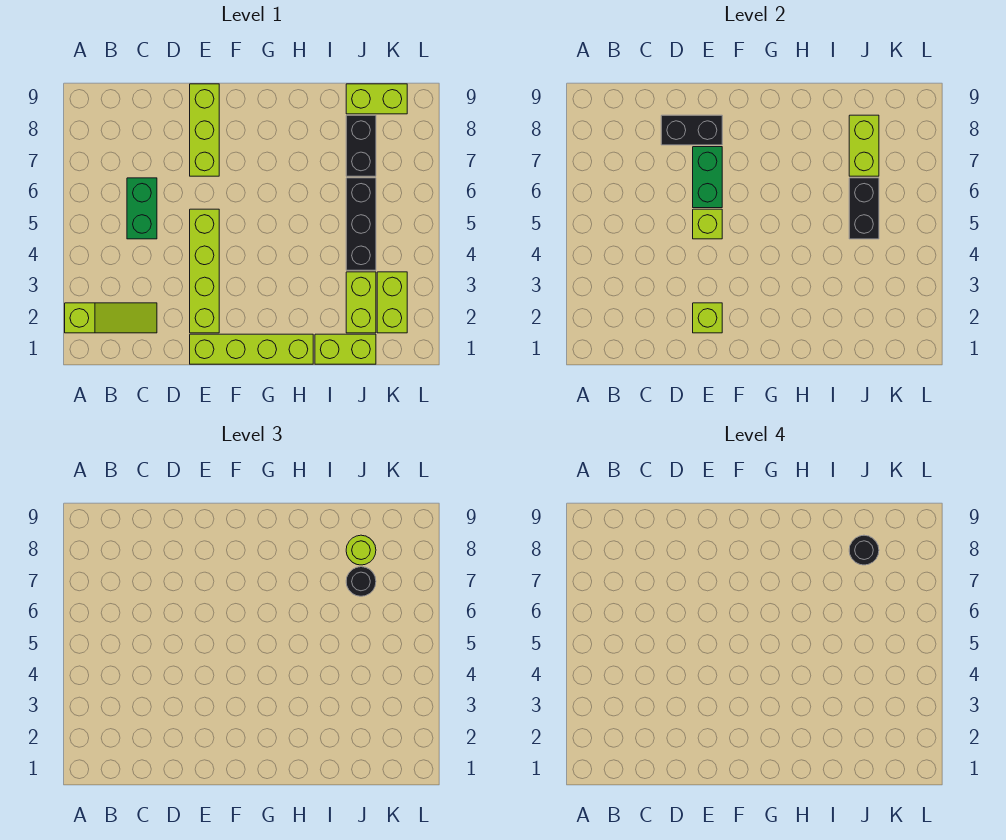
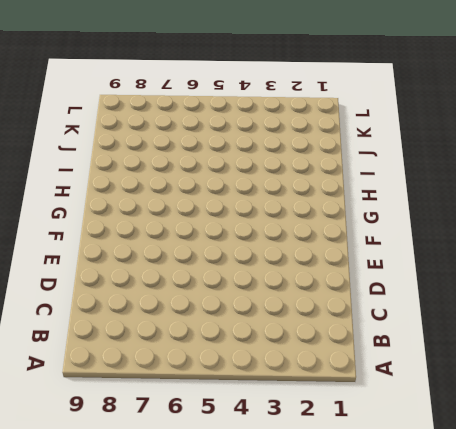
none -> lime slope A2:C2 level 1 top A
none -> green brick C5:C6 level 1
none -> lime brick E1:H1 level 1

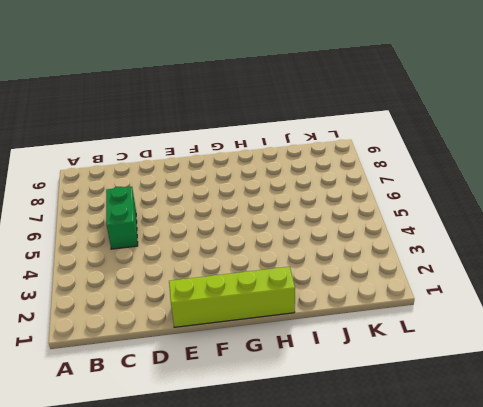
none -> lime slope A2:C2 level 1 top A
none -> lime brick E2:E5 level 1
none -> lime brick E7:E9 level 1

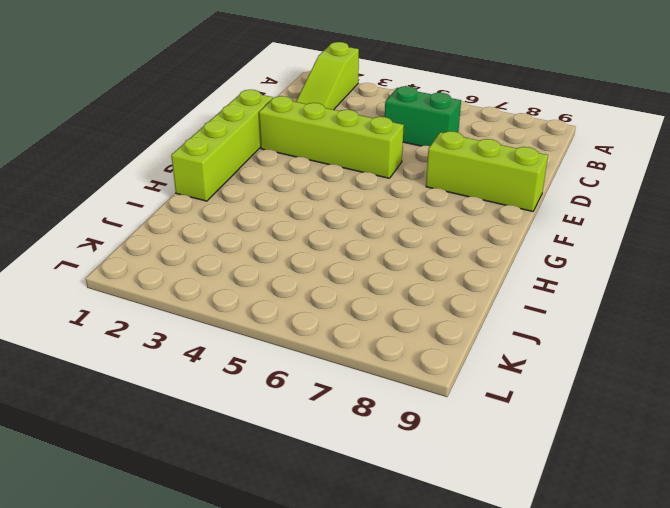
none -> lime brick I1:J1 level 1
none -> lime brick J2:J3 level 1
none -> black brick J4:J6 level 1

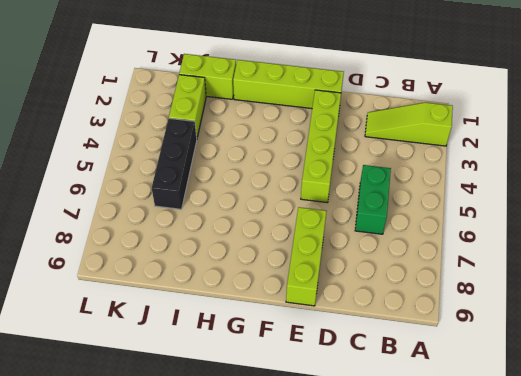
none -> black brick J7:J8 level 1
none -> lime brick J9:K9 level 1
none -> lime brick K2:K3 level 1

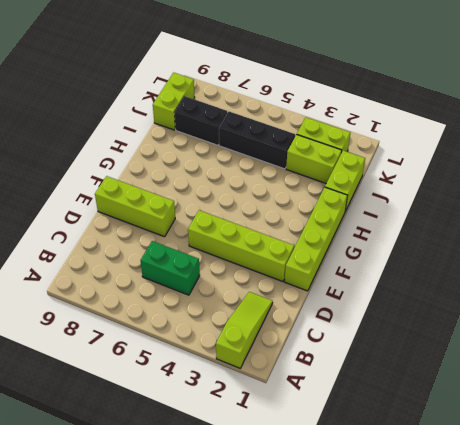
none -> black brick D8:E8 level 2
none -> lime brick E2 level 2
none -> lime brick E5 level 2

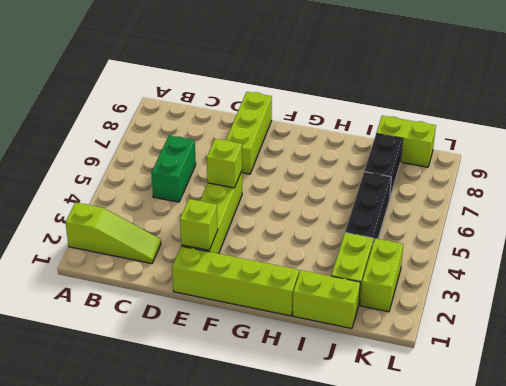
none -> black brick D8:E8 level 2
none -> green brick E6:E7 level 2
none -> black brick J5:J6 level 2

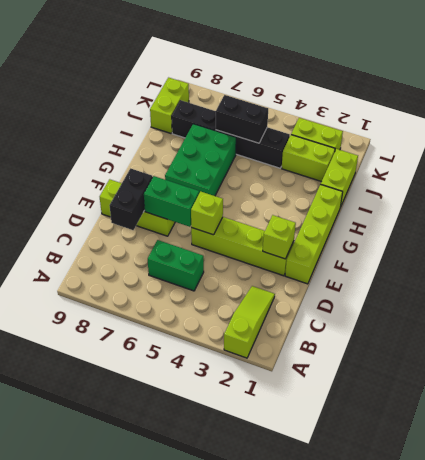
green brick G6:I7 level 1 -> none
none -> lime brick J7:J8 level 2
none -> black round brick J7 level 3
none -> lime round brick J8 level 3

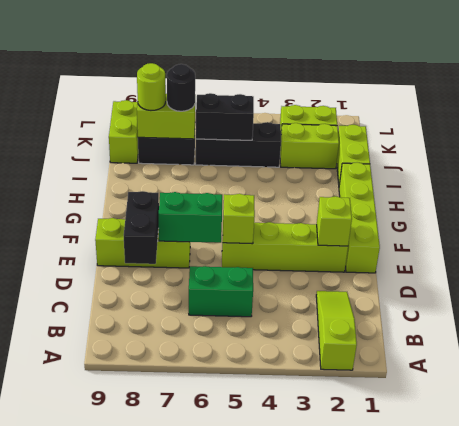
none -> black round brick J8 level 4

